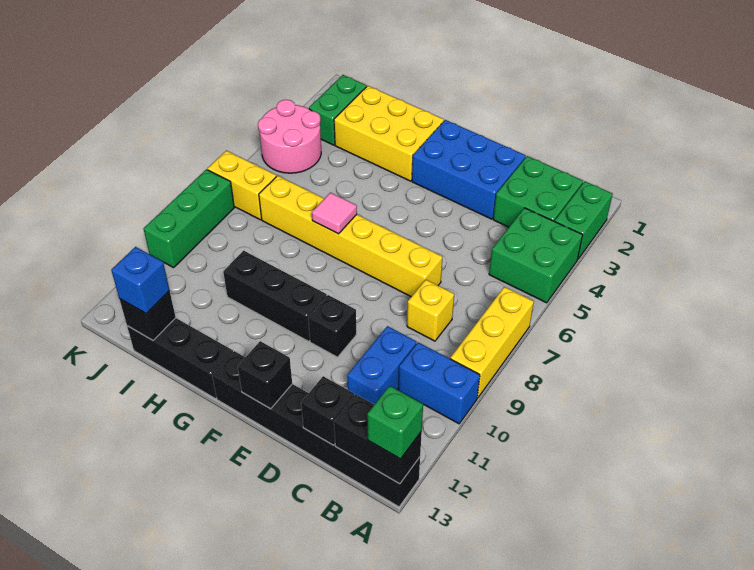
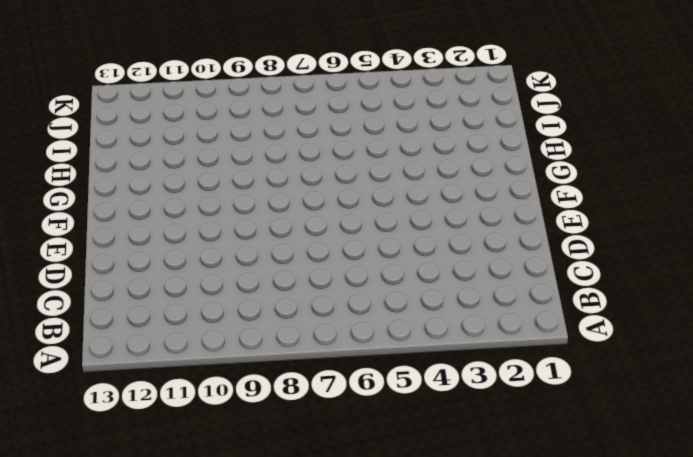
none -> green brick A2:A3 level 1
none -> green brick A4:B5 level 1
none -> yellow brick A7:A9 level 1

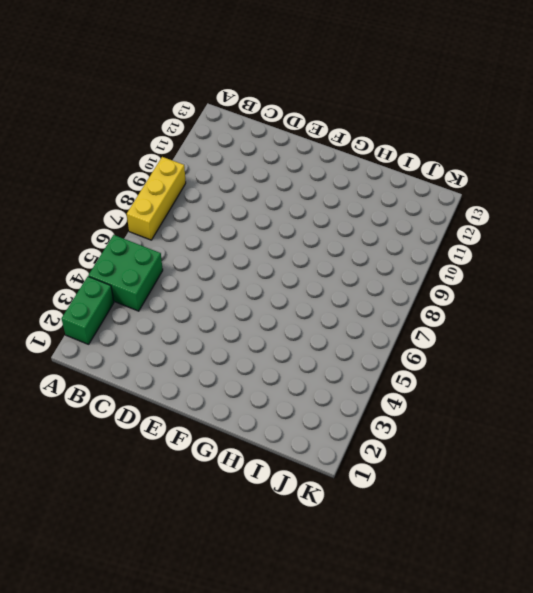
none -> blue brick A10:B10 level 1
none -> black brick A13:F13 level 1
none -> green brick B2:C3 level 1

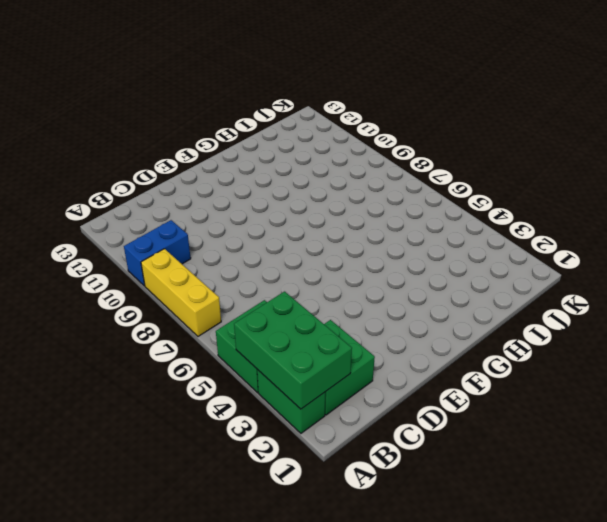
green brick A2:B4 level 2 -> none
none -> black brick A13:F13 level 1
none -> yellow brick C8 level 1
none -> blue brick C10:C11 level 1

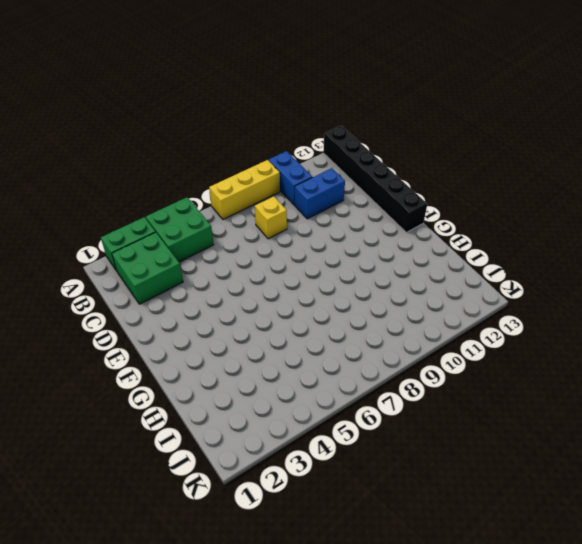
none -> blue brick D2:F3 level 1
none -> yellow brick D7:I7 level 1
none -> black brick E10 level 1

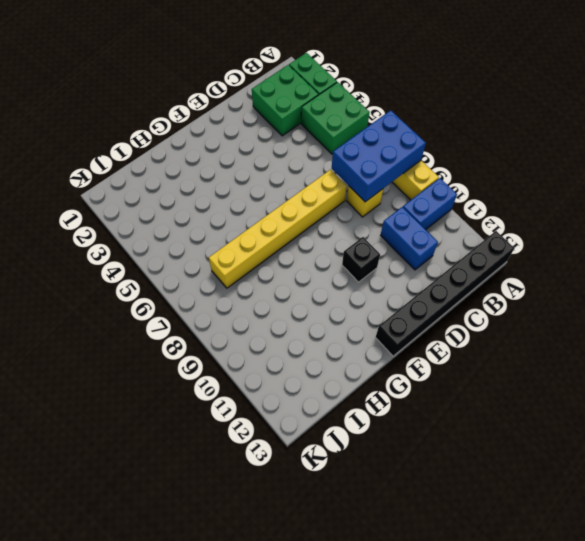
blue brick A7:C8 level 2 -> blue brick D2:F3 level 1
none -> black brick F10:H10 level 1
none -> yellow brick G2:I3 level 1
none -> black brick G13:I13 level 1

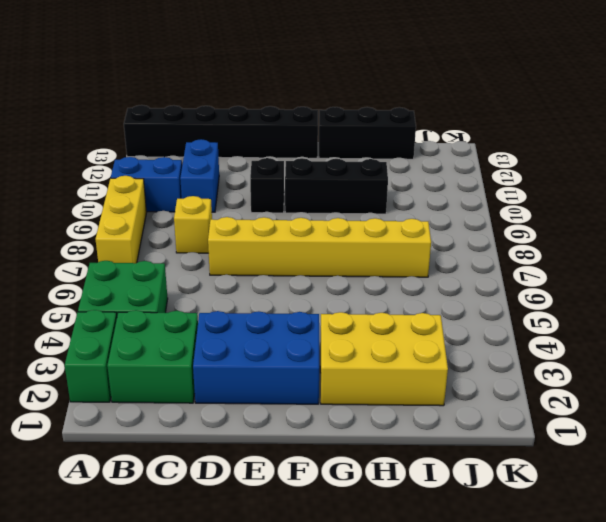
none -> green brick J2:J3 level 1
none -> pink round brick J4:K5 level 1
none -> yellow brick J7:K7 level 1

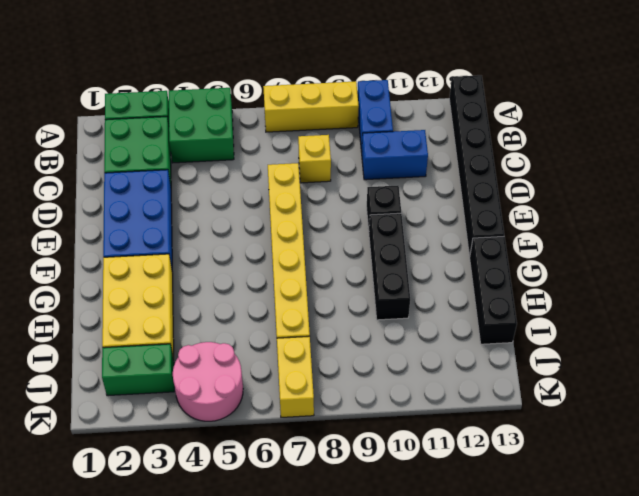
none -> green brick K8:K10 level 1
none -> black brick A13:B13 level 2
none -> black brick C13 level 2

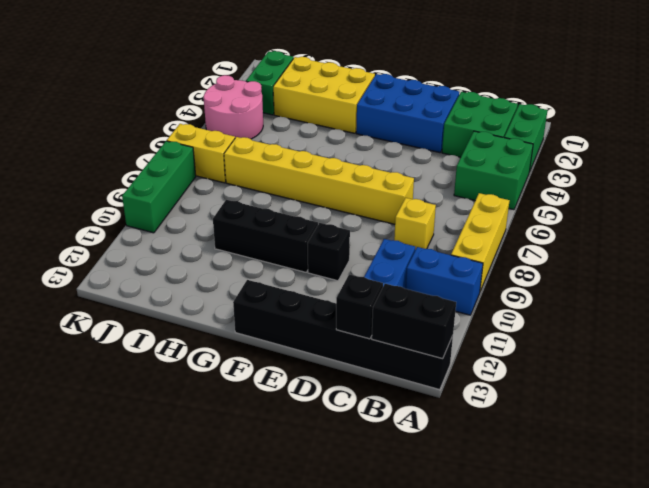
none -> black brick G13:I13 level 1
none -> black brick E13 level 2
none -> pink tile G7 level 2

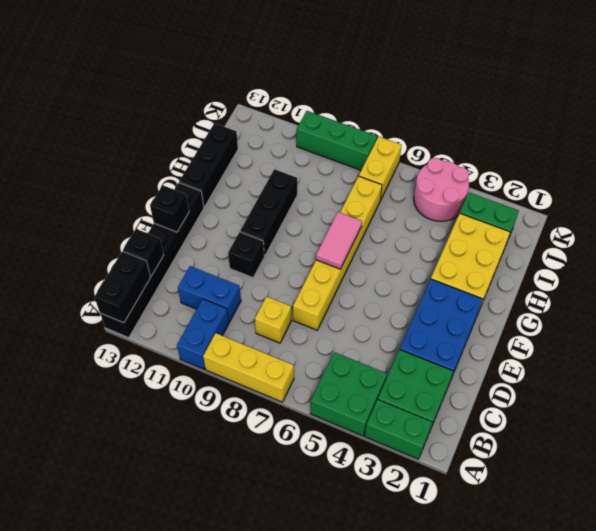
pink tile F7:G7 level 2 -> pink tile G7 level 2
none -> black brick I13 level 2
none -> green brick A13 level 3
none -> blue brick I13 level 3

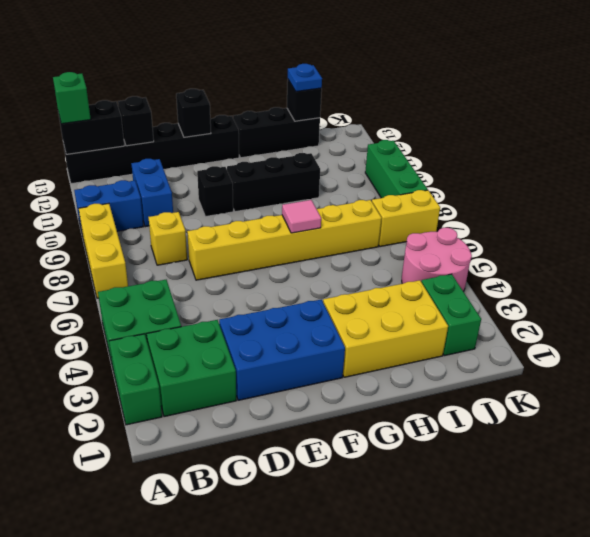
blue plate I13 level 3 -> blue brick I13 level 3

